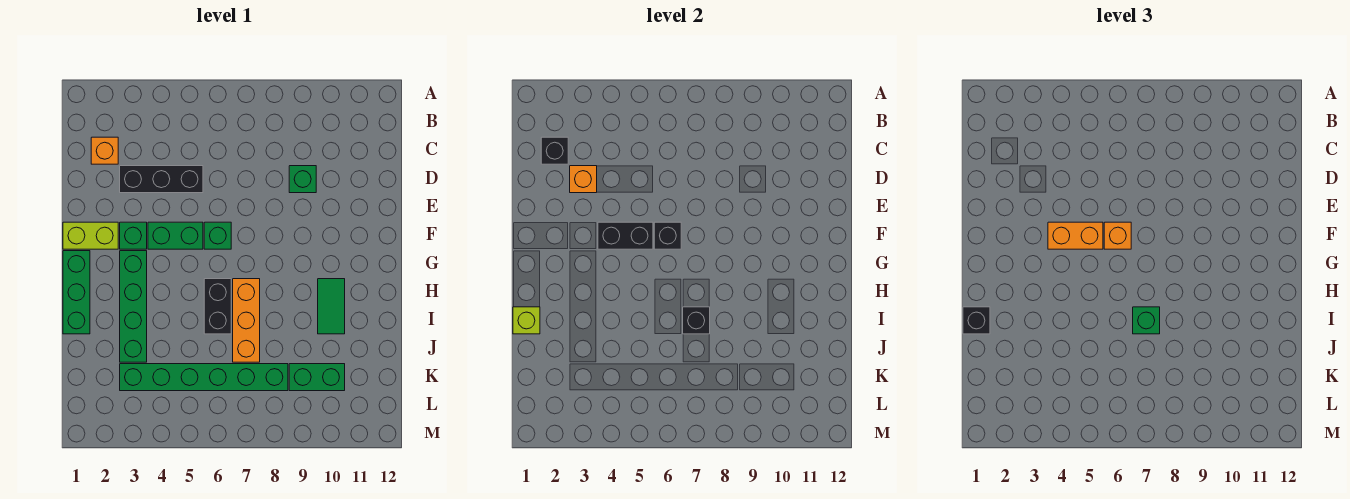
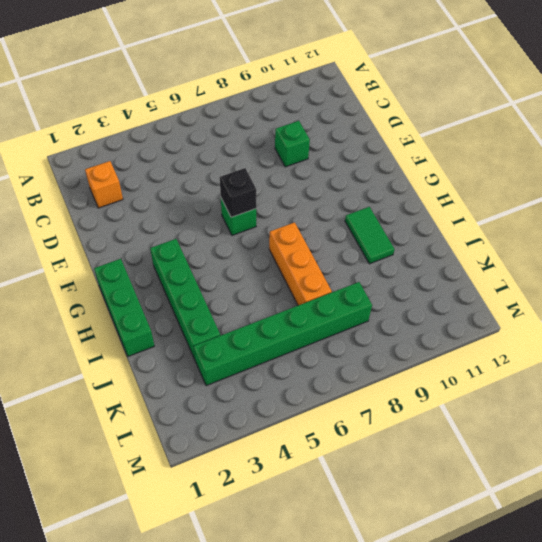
none -> black brick D3:D5 level 1
none -> lime brick F1:F2 level 1
none -> green brick F3 level 1

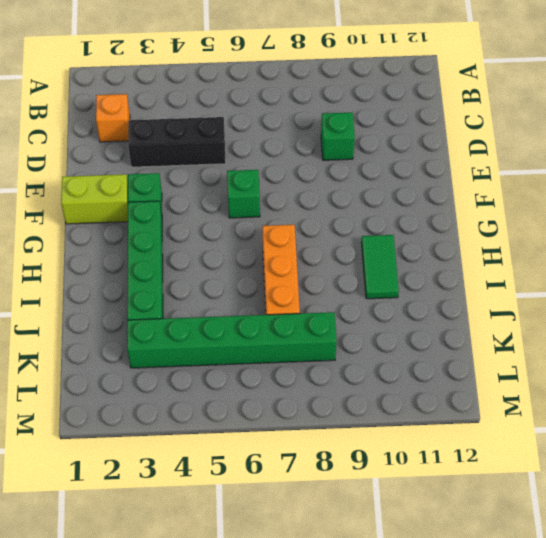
none -> green brick F4:F5 level 1
none -> green brick G1:I1 level 1
none -> black brick H6:I6 level 1

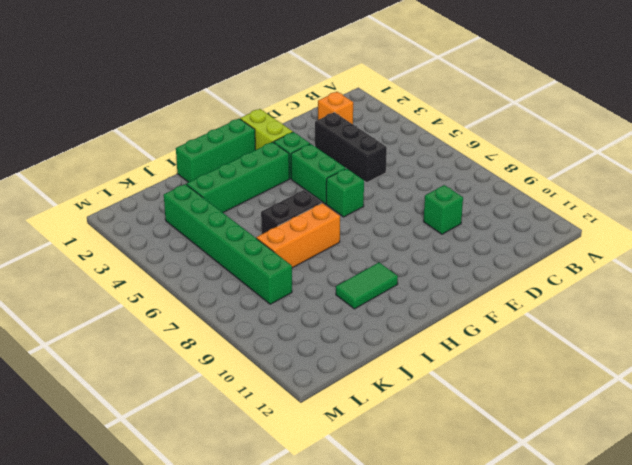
none -> green brick K9:K10 level 1
none -> black brick C2 level 2
none -> orange brick D3 level 2

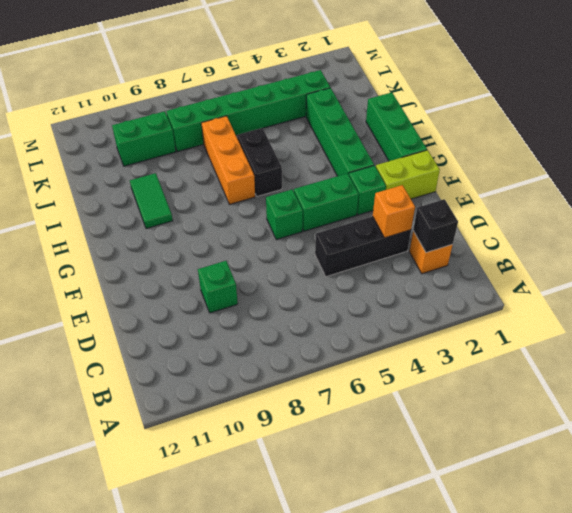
none -> black brick F4:F5 level 2
none -> black brick F6 level 2
none -> lime brick I1 level 2

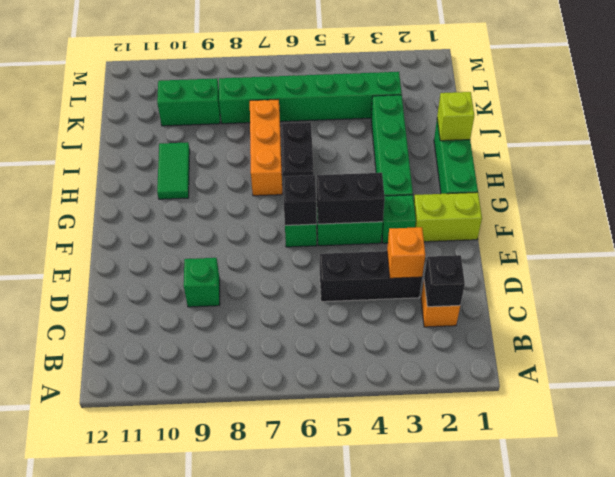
none -> black brick I7 level 2
none -> orange brick F4:F5 level 3
none -> orange brick F6 level 3

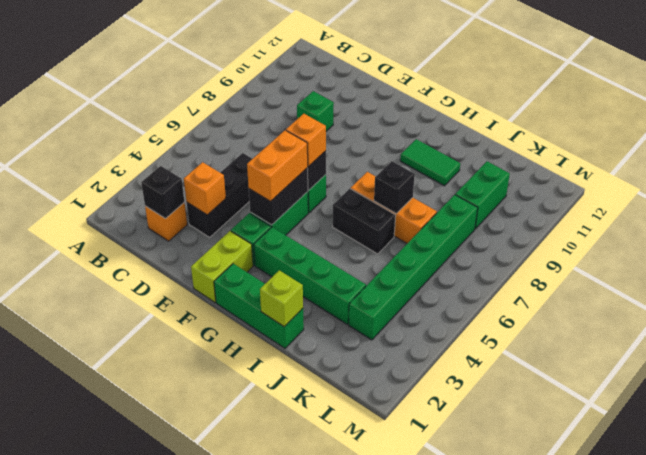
none -> black brick I1 level 3
none -> green brick I7 level 3

